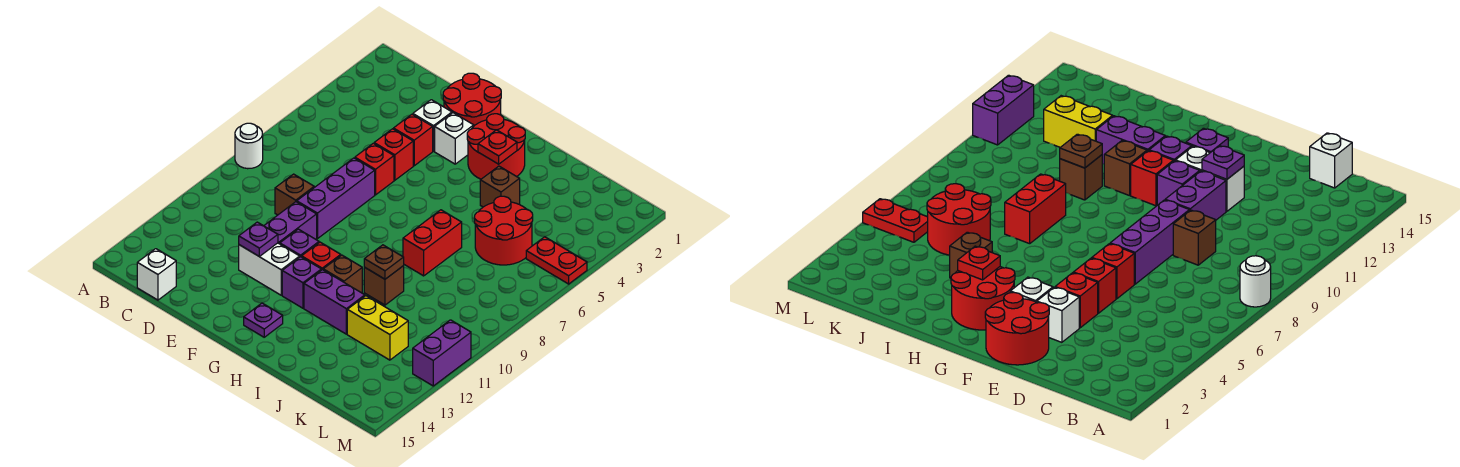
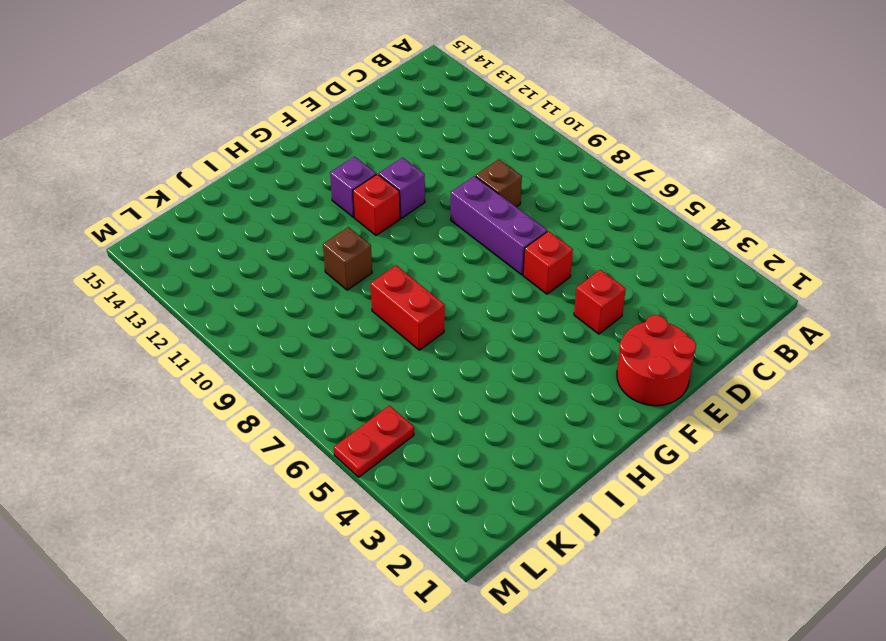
none -> white round brick A8 level 1
none -> white brick C15 level 1
none -> white brick E3 level 1

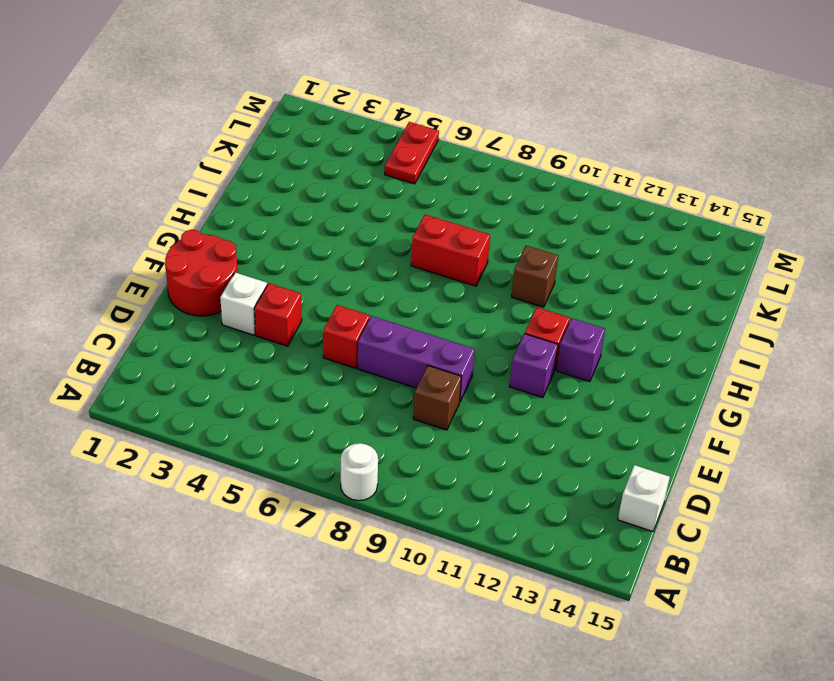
none -> red brick E5 level 1
none -> purple brick E10:E11 level 1
none -> white brick E12:F12 level 1

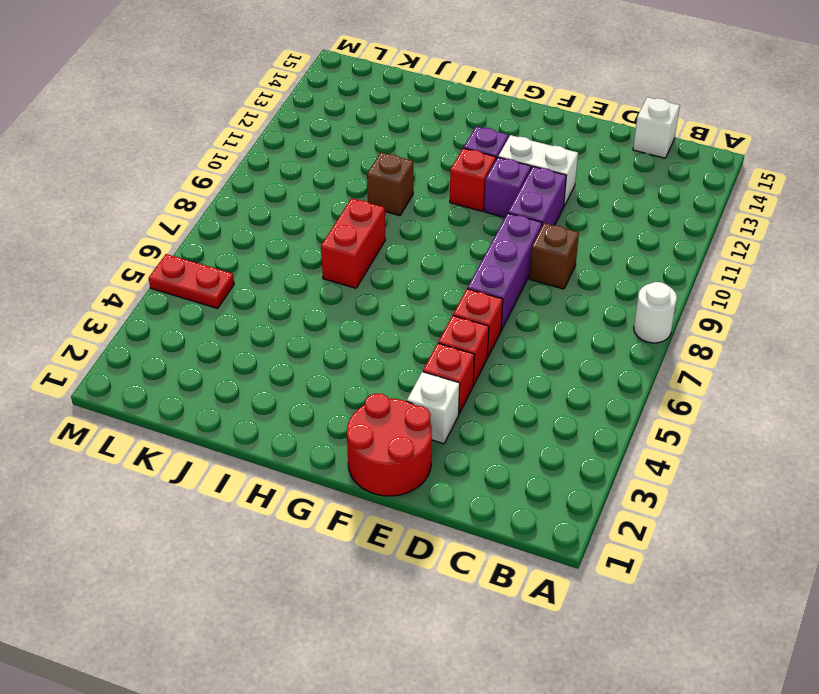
none -> white brick F3 level 1
none -> red round brick G2:H3 level 1
none -> purple plate G14 level 1

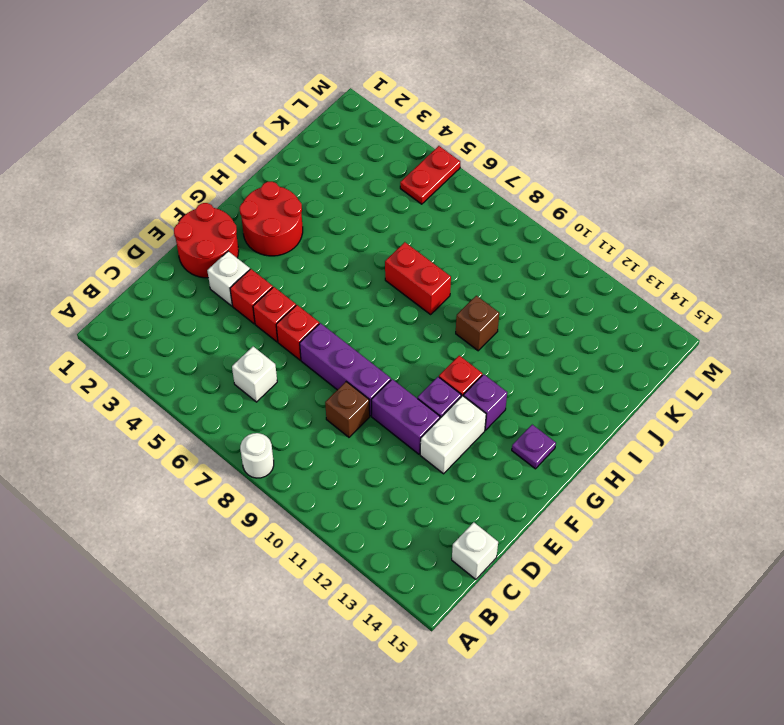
white brick C6 level 1 -> white brick F3 level 1
none -> brown brick H11 level 1
none -> purple brick H12:I12 level 1
none -> brown brick I4 level 1

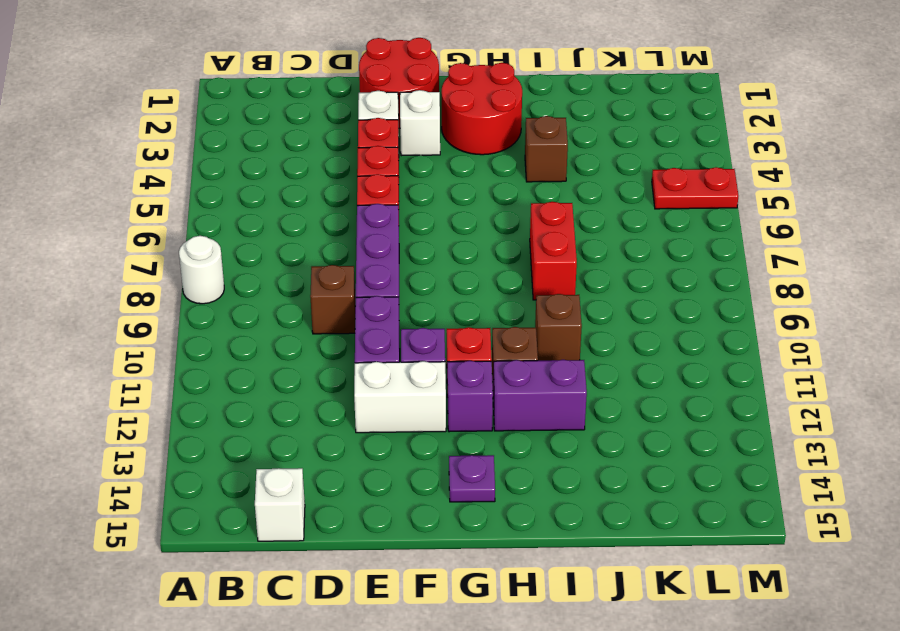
none -> red round brick J5:K6 level 1
none -> yellow brick J12:K12 level 1
none -> purple brick M11:M12 level 1

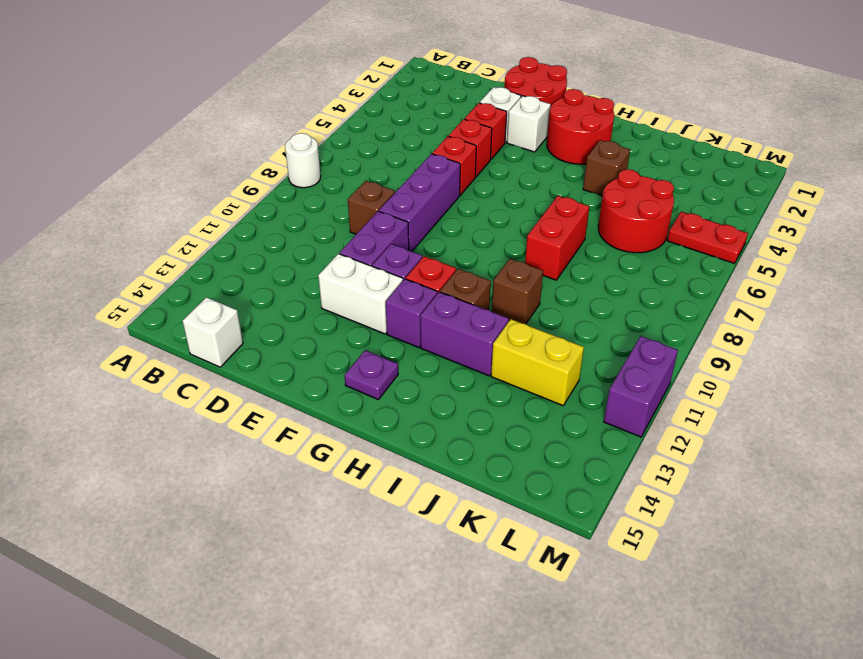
none -> purple plate E12 level 2
none -> red plate H3 level 2
none -> brown plate I10 level 2

